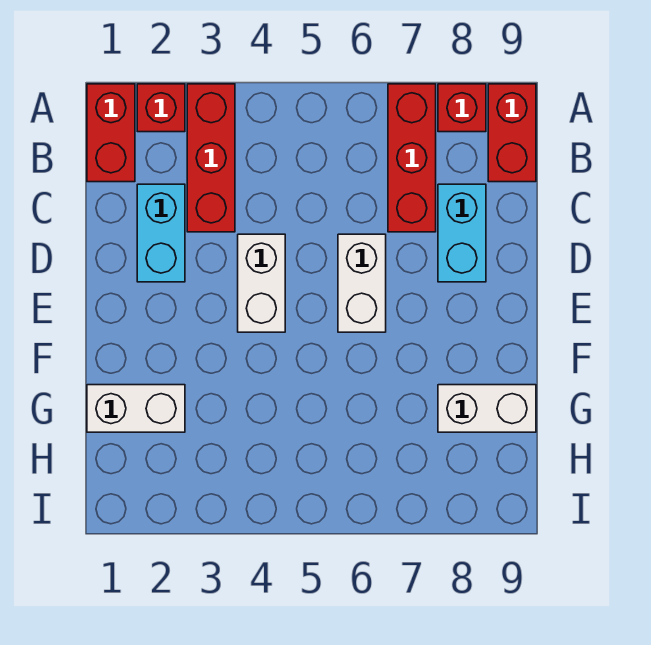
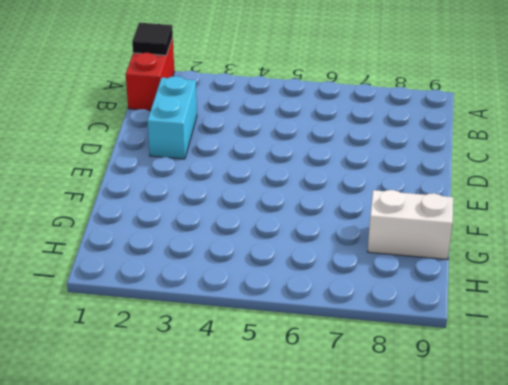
black tile A1 level 2 -> none
none -> red brick A2 level 1
none -> red brick A3:C3 level 1
none -> red brick A7:C7 level 1

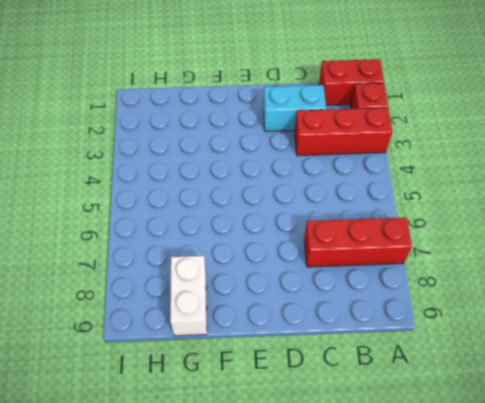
none -> red brick A8 level 1
none -> red brick A9:B9 level 1
none -> cyan brick C8:D8 level 1

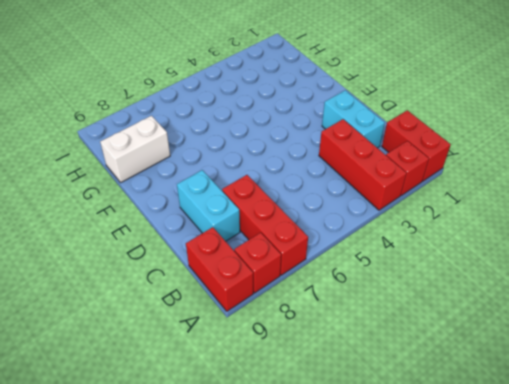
none -> white brick D4:E4 level 1
none -> white brick D6:E6 level 1
none -> white brick G1:G2 level 1

